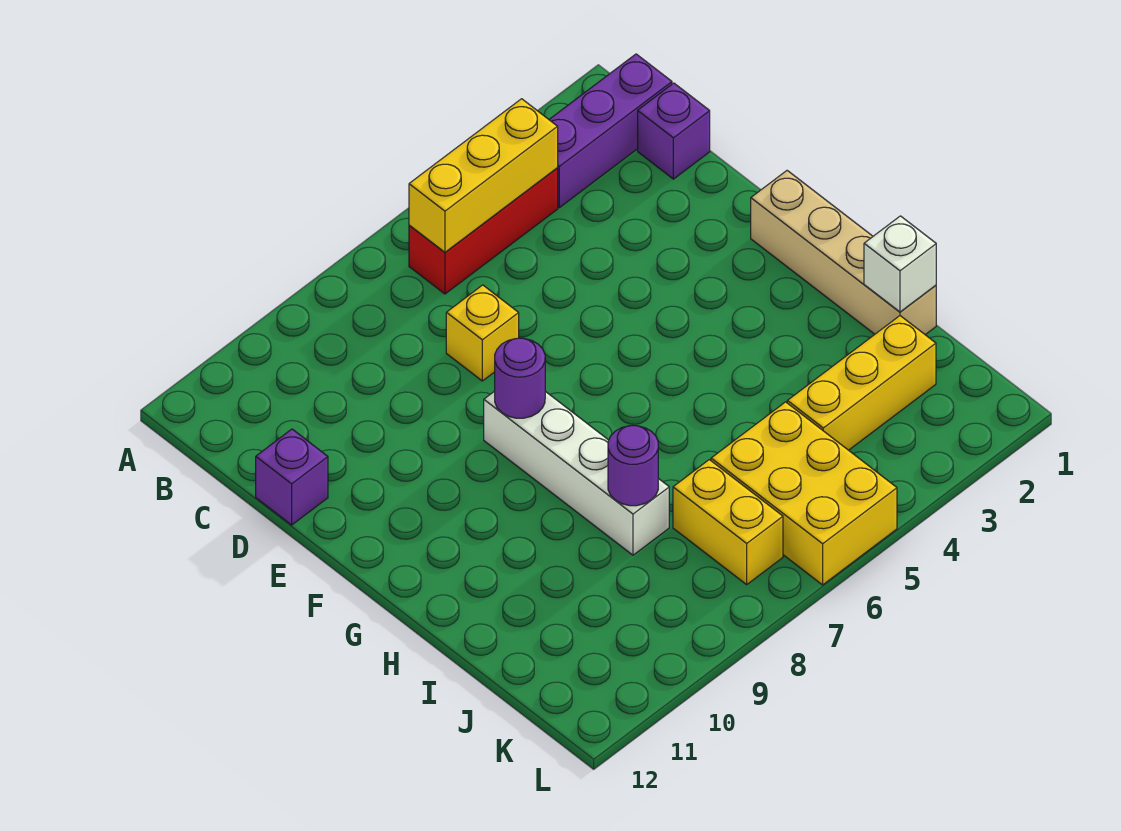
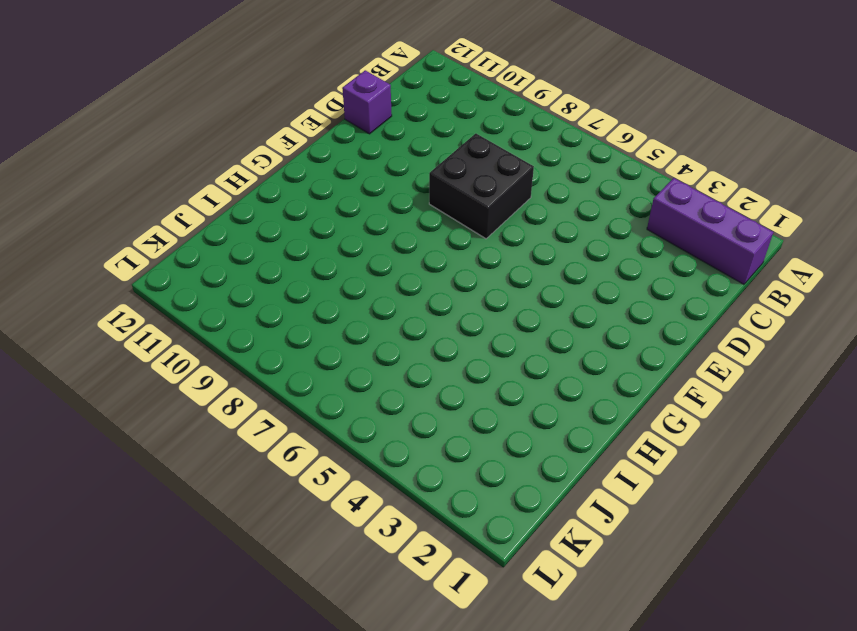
black brick D7:E8 level 1 -> yellow brick D7 level 1
none -> red brick B4:B6 level 1
none -> purple brick C1 level 1
none -> tan brick F1:I1 level 1

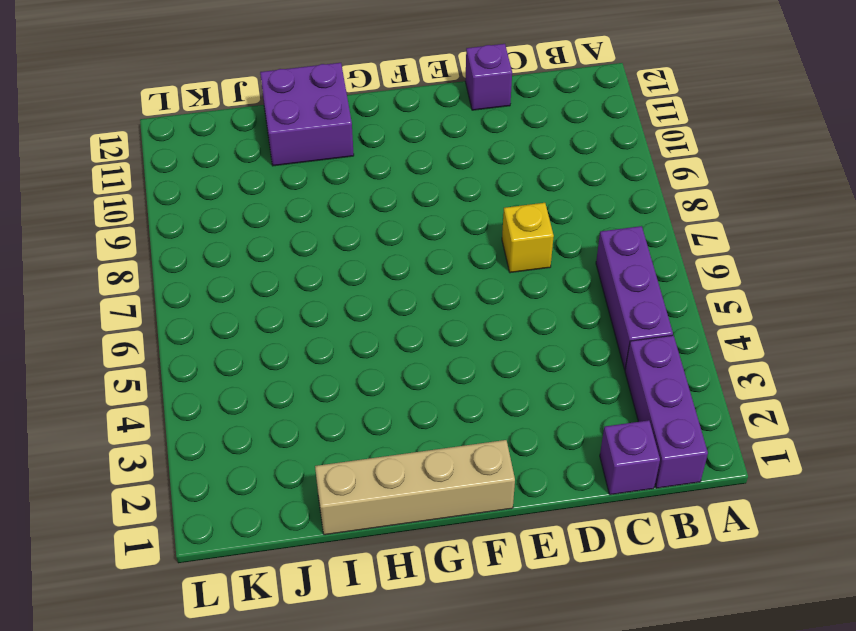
purple brick B4:B6 level 1 -> red brick B4:B6 level 1
purple brick H11:I12 level 1 -> none
none -> white brick F8:I8 level 1
none -> yellow brick J2:J4 level 1
none -> yellow brick J5:L6 level 1

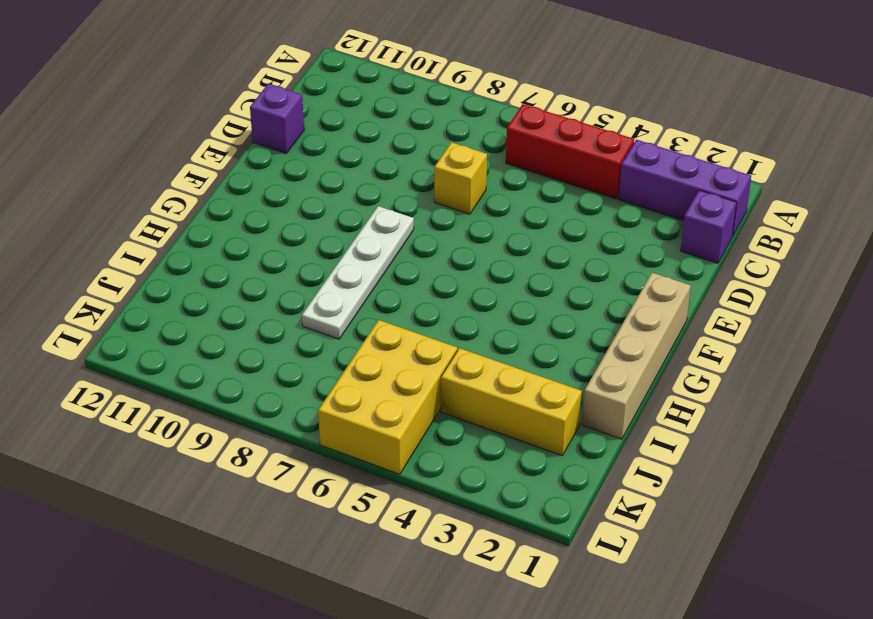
white plate F8:I8 level 1 -> white brick F8:I8 level 1
none -> yellow brick J7:K7 level 1
none -> yellow brick B4:B6 level 2
none -> purple round brick F8 level 2

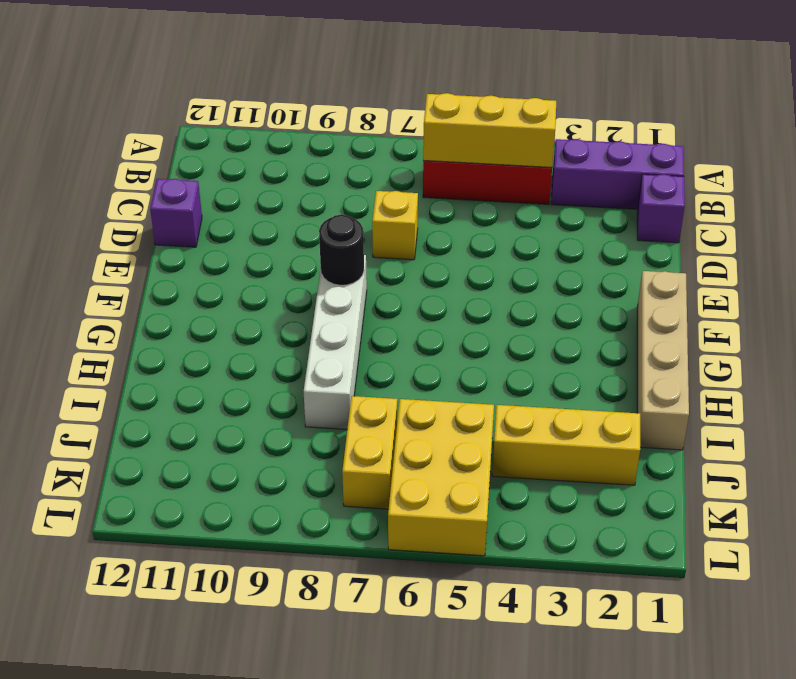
black round brick F8 level 2 -> purple round brick F8 level 2
none -> white brick I1 level 2
none -> purple round brick I8 level 2

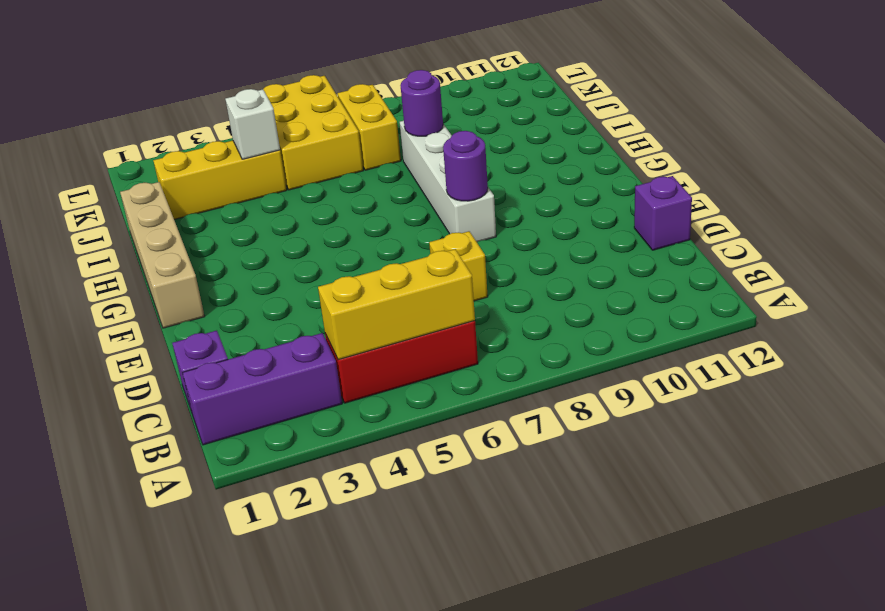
white brick J4 level 2 -> white brick I1 level 2

